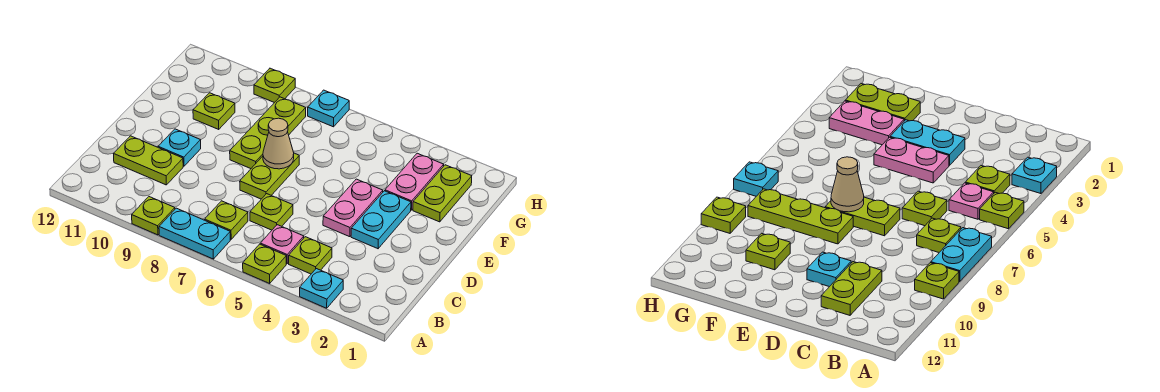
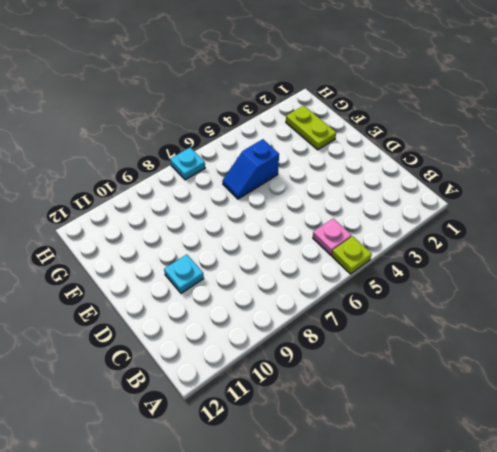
blue slope F5:F6 level 1 top 5 -> none
none -> cyan plate A3 level 1
none -> cyan plate A7:A8 level 1
none -> lime plate A9 level 1

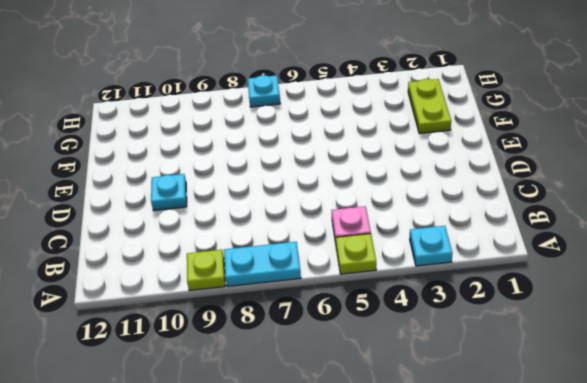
none -> lime plate B4 level 1
none -> lime plate B7 level 1
none -> lime plate C6 level 1

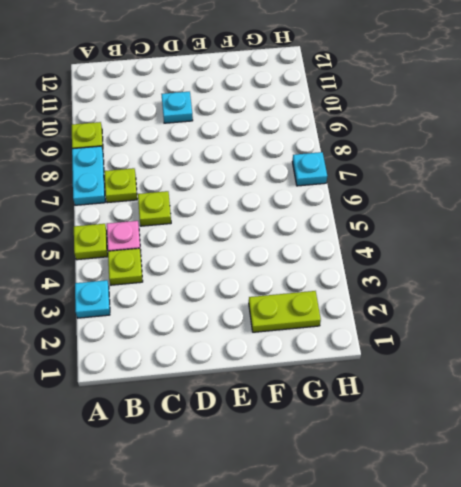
none -> lime plate C10:C11 level 1
none -> cyan plate D3:E3 level 1
none -> pink plate D4:E4 level 1

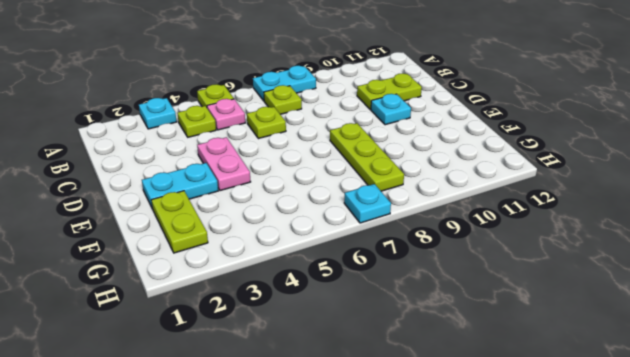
cyan plate E2:E3 level 1 -> cyan plate D3:E3 level 1
none -> lime plate A9 level 1
none -> lime plate D7:E7 level 1
none -> pink plate F3:G3 level 1

